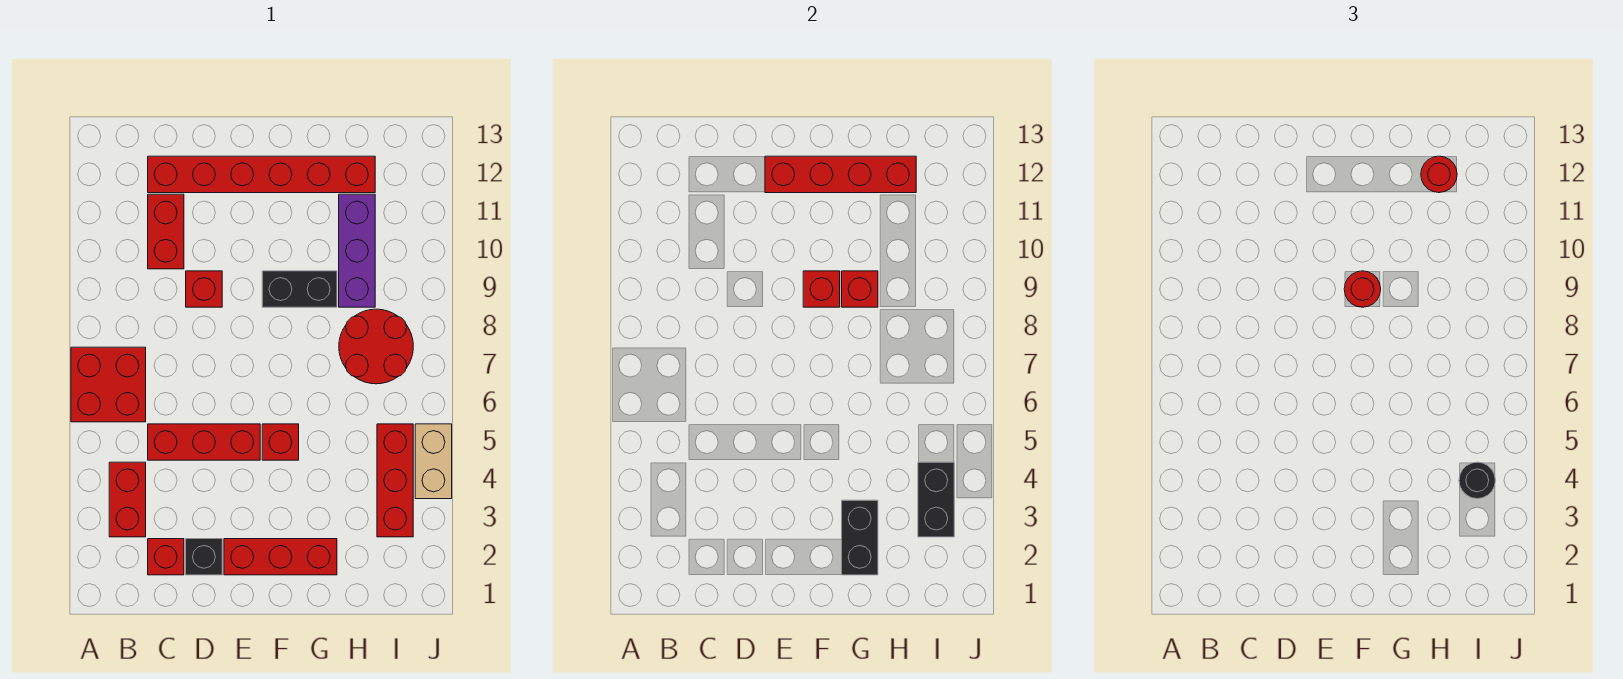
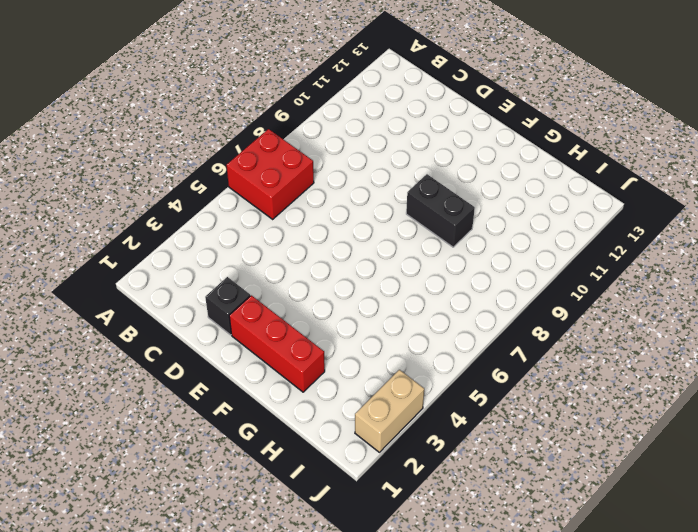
tan brick J2:J3 level 1 -> tan brick J4:J5 level 1
none -> red brick B3:B4 level 1
none -> red brick C2 level 1
none -> red brick C5:E5 level 1

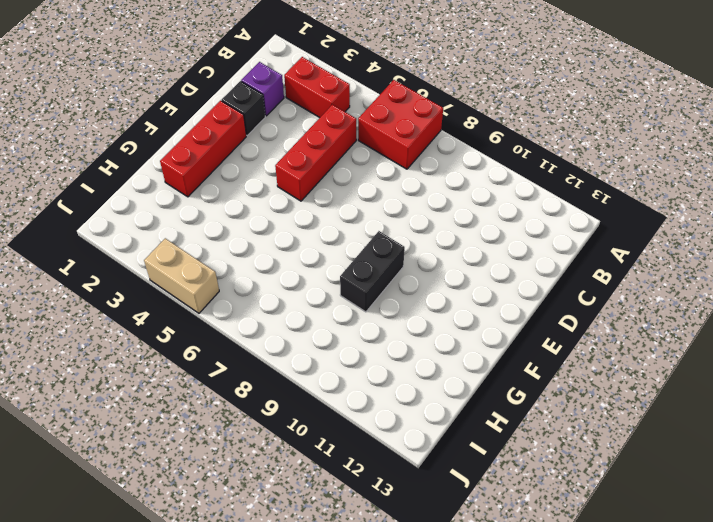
purple brick C2 level 1 -> red brick C2 level 1
none -> red brick C10:C11 level 1
none -> red brick C12:H12 level 1
none -> red brick D9 level 1

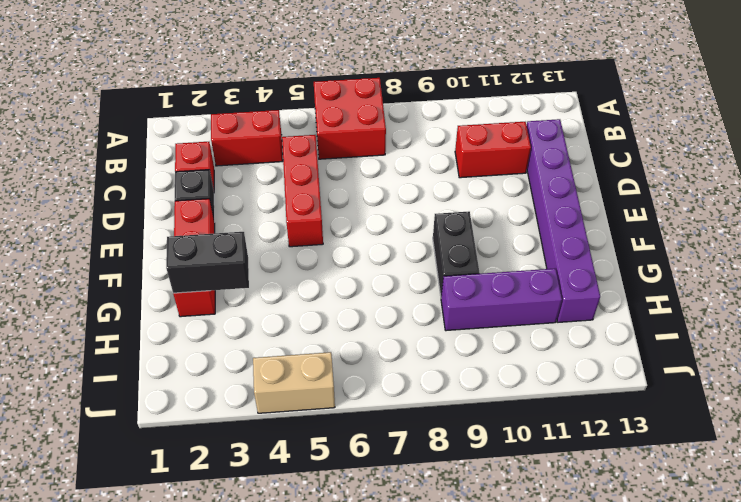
purple brick C12:H12 level 1 -> red brick C12:H12 level 1
none -> red brick D9 level 1
none -> red brick F5 level 1
none -> red round brick H7:I8 level 1

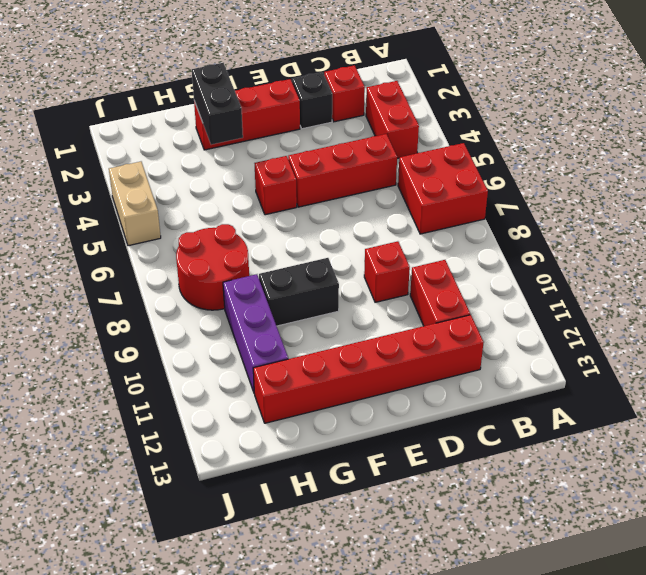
none -> red brick I3:I5 level 1
none -> red brick E12:H12 level 2
none -> red brick F9 level 2

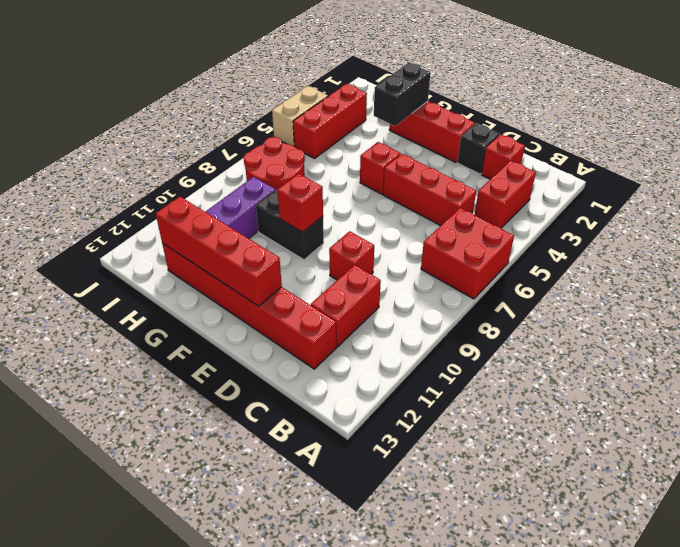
none -> red brick G9 level 2
none -> black brick I3:I4 level 2
none -> red round brick F9 level 3

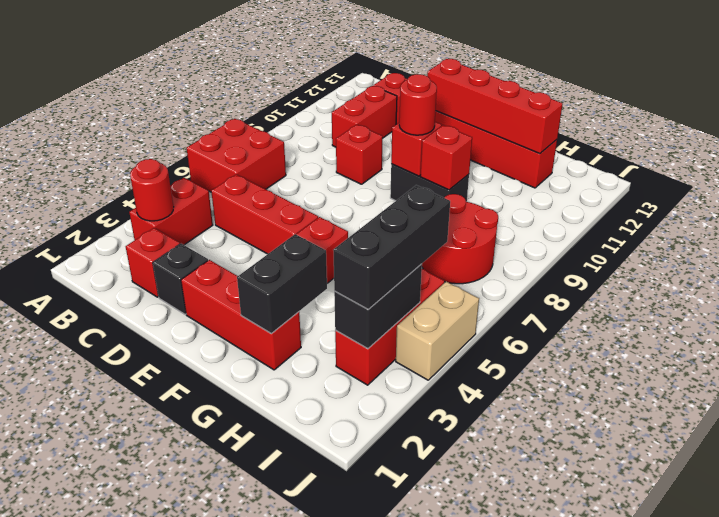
red round brick B3 level 2 -> red round brick H12 level 3
black brick I3:I5 level 3 -> black round brick I4 level 3
none -> purple brick H9:H11 level 1

